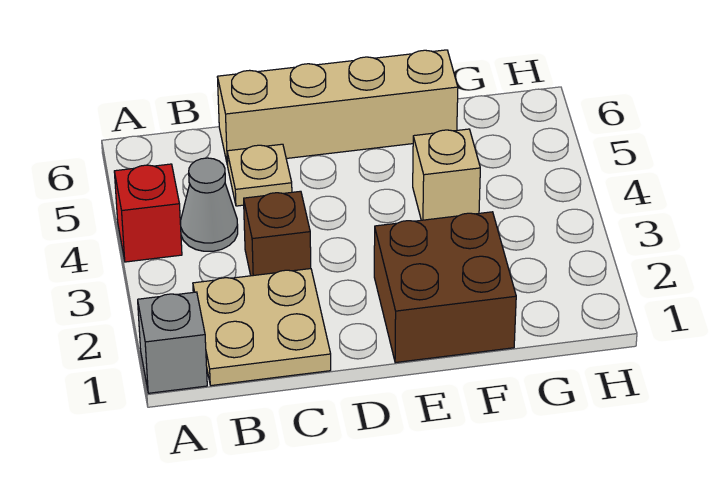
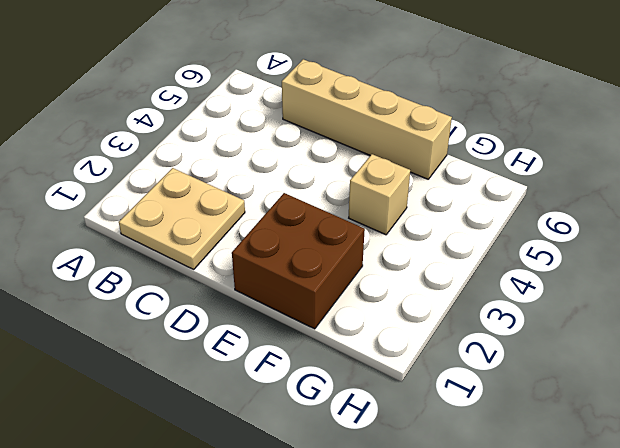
none -> grey brick A1 level 1
none -> red brick A4 level 1

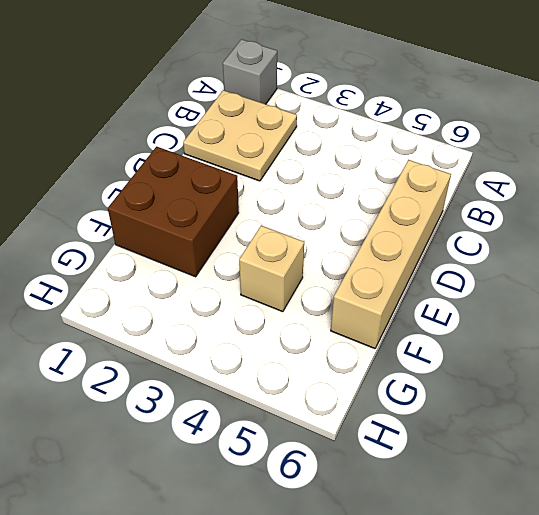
none -> red brick A4 level 1
none -> grey cone B4 level 1

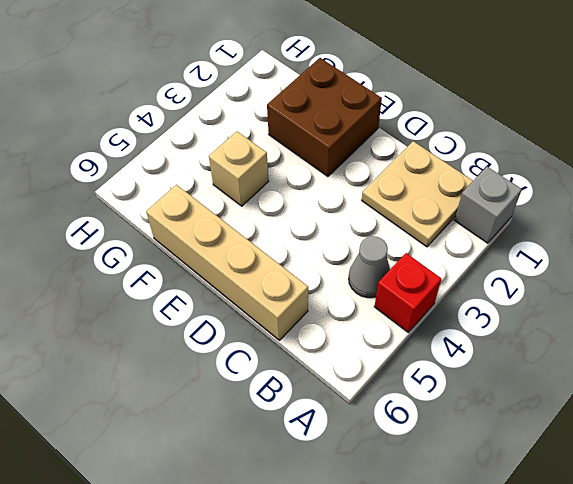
none -> brown brick C3 level 1
none -> tan plate C5 level 1

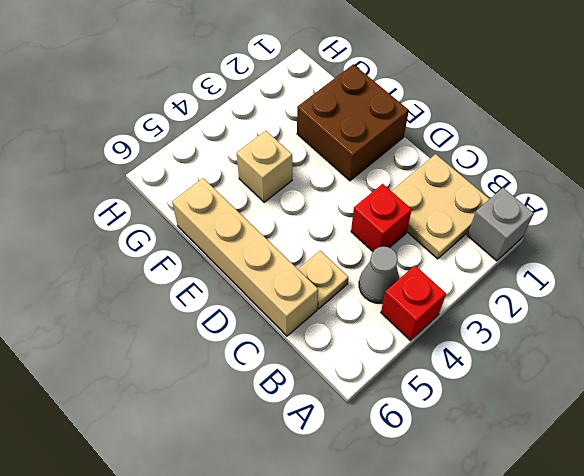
red brick C3 level 1 -> brown brick C3 level 1

